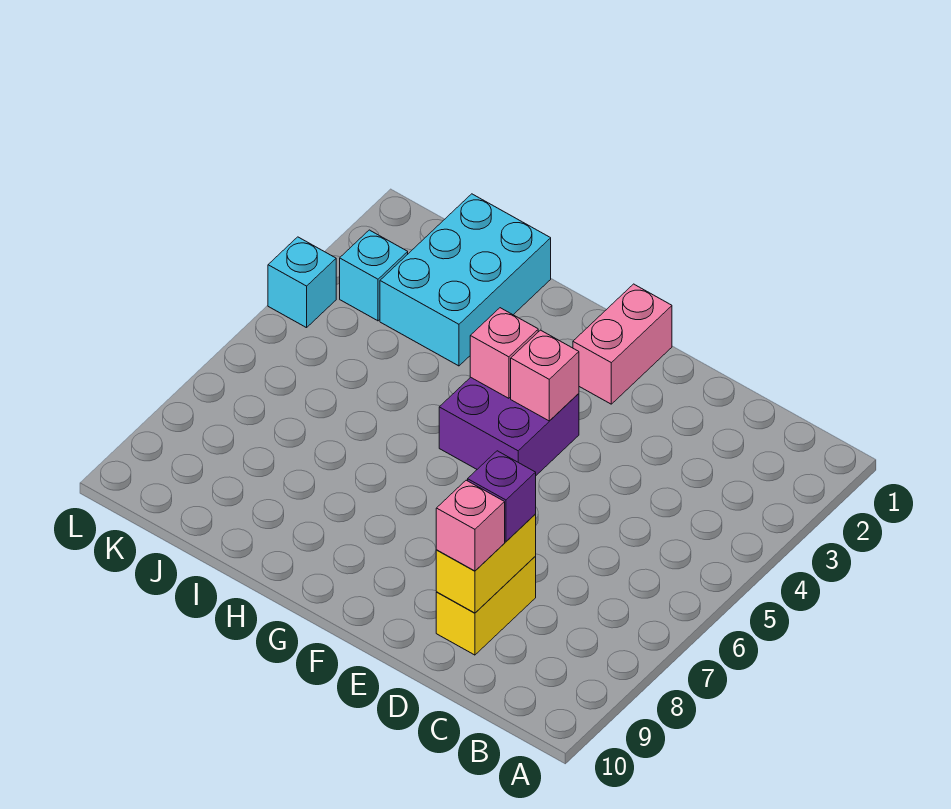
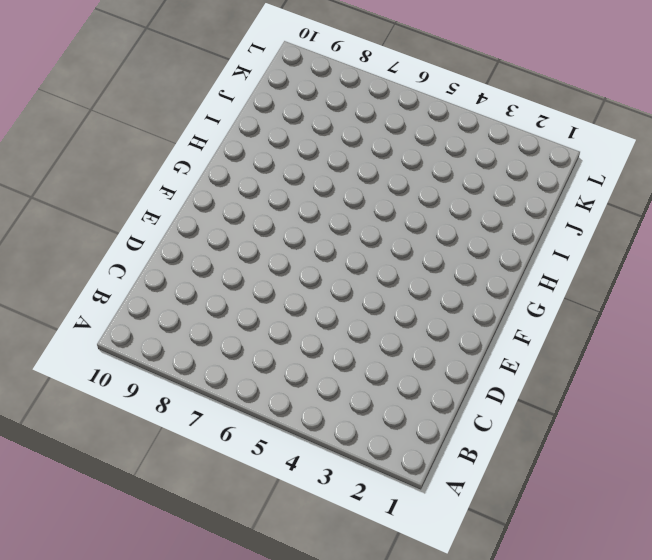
none -> yellow brick D8:D9 level 1
none -> pink brick F1:F2 level 1

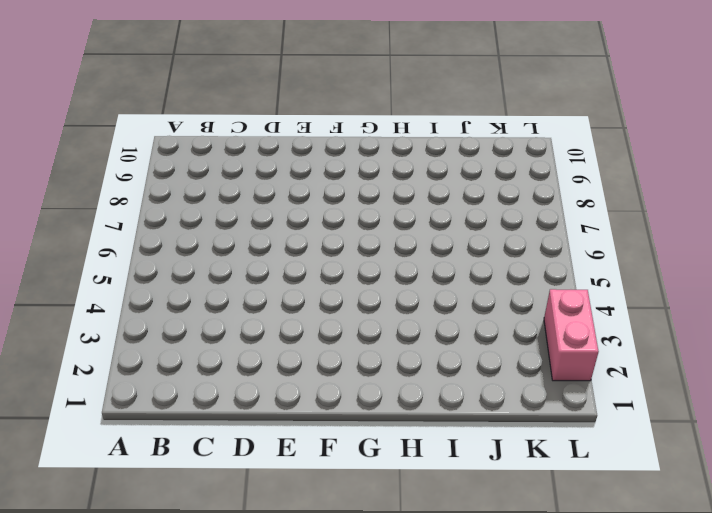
pink brick L2:L3 level 1 -> pink brick F1:F2 level 1
none -> yellow brick D8:D9 level 1
none -> purple brick F4:G5 level 1

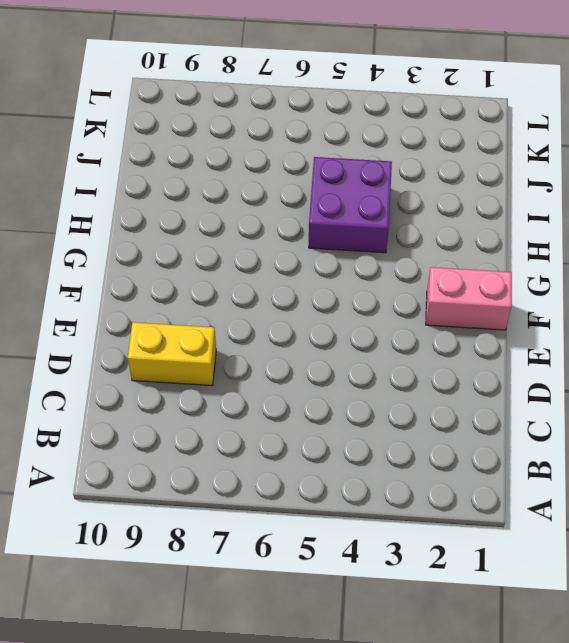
purple brick H4:I5 level 1 -> purple brick F4:G5 level 1
none -> cyan brick I1:J3 level 1
none -> cyan brick K3 level 1

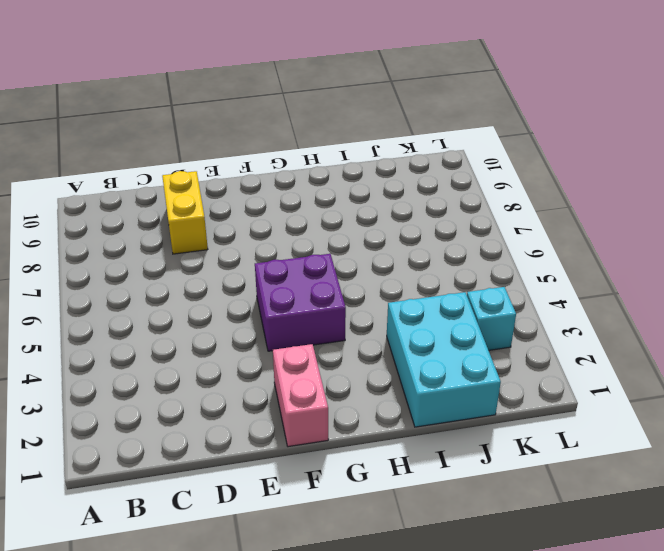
none -> cyan brick L4 level 1
none -> yellow brick D8:D9 level 2

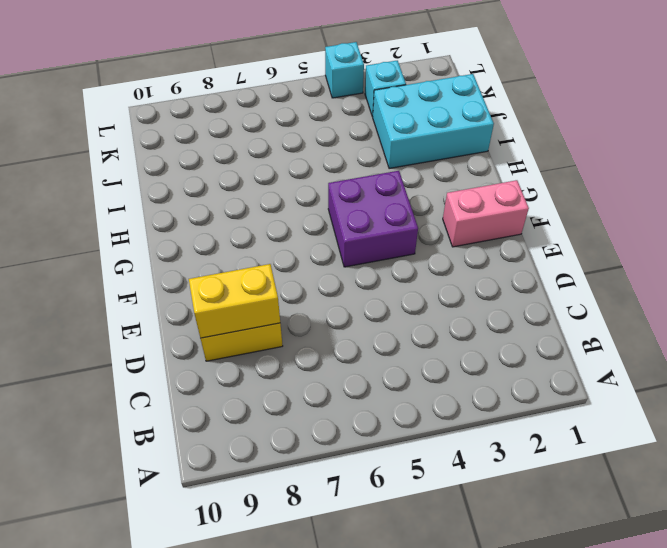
none -> pink brick F4 level 2
none -> pink brick G4 level 2

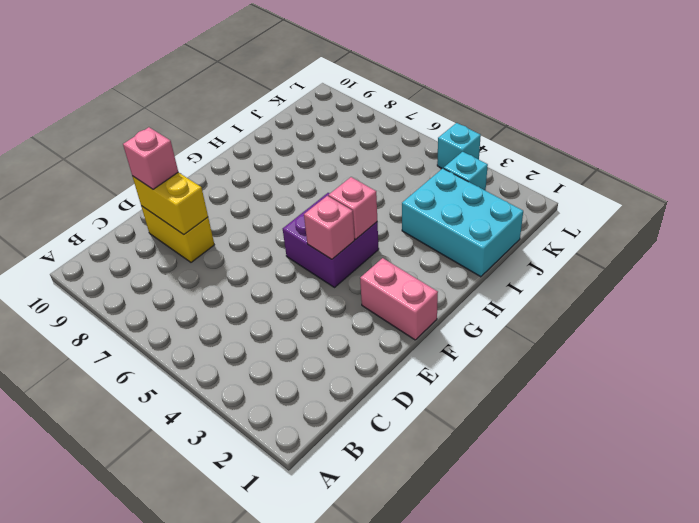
none -> purple brick D8 level 3

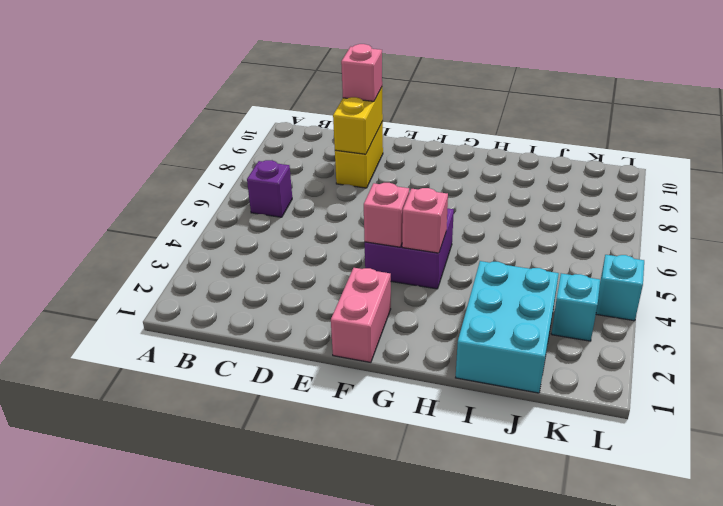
purple brick B6 level 1 -> purple brick D8 level 3

